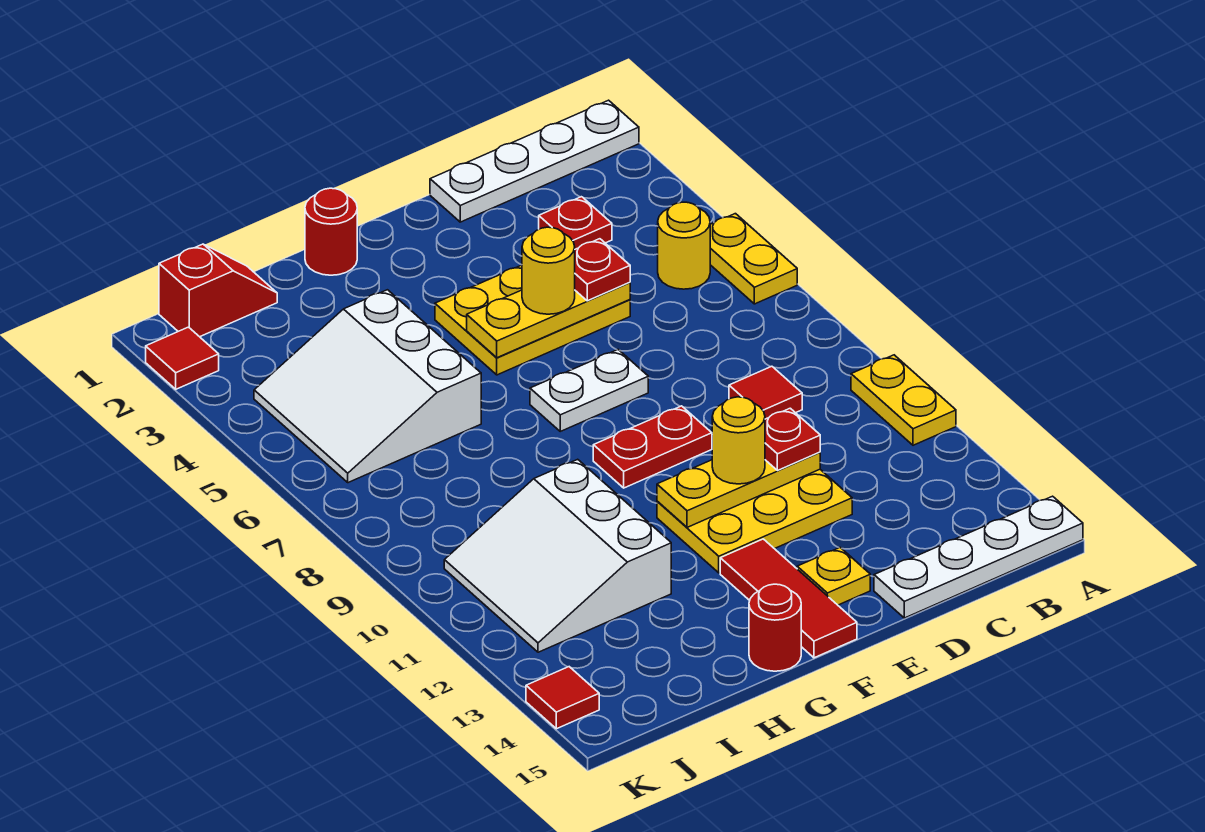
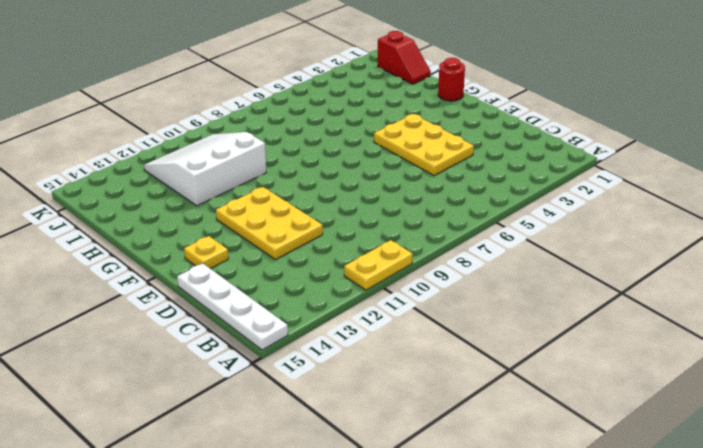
none -> white plate A1:D1 level 1
none -> yellow plate A5:A6 level 1
none -> yellow round brick B5 level 1

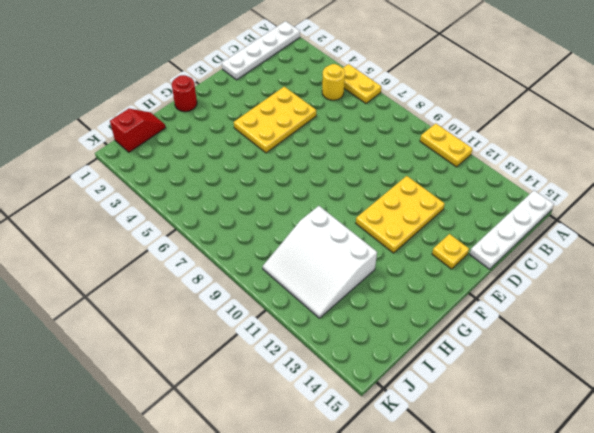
none -> red plate C3 level 1
none -> red tile C9 level 1
none -> white plate E7:F7 level 1

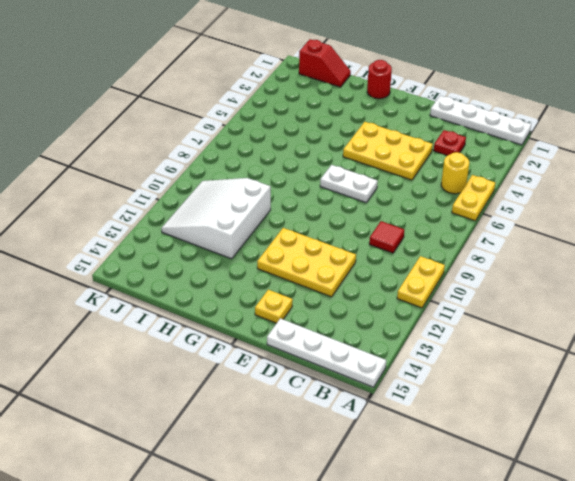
none -> red plate E9:F9 level 1
none -> red tile F13:F15 level 1
none -> red round brick G15 level 1

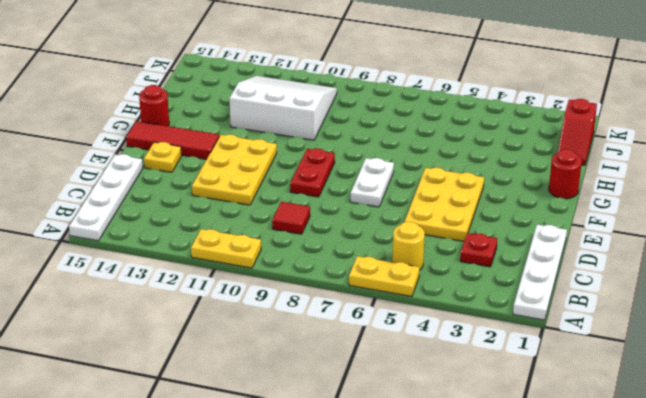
none -> white slope H4:J6 level 1 top H
none -> red tile K2 level 1
none -> red tile K14 level 1

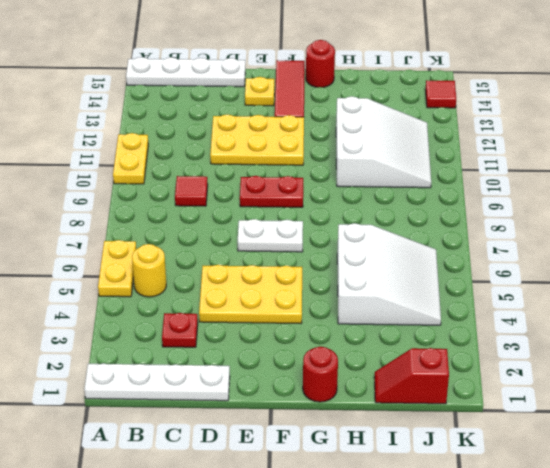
none -> red tile K2 level 1
none -> yellow plate D5:F5 level 2
none -> yellow plate D11:F11 level 2

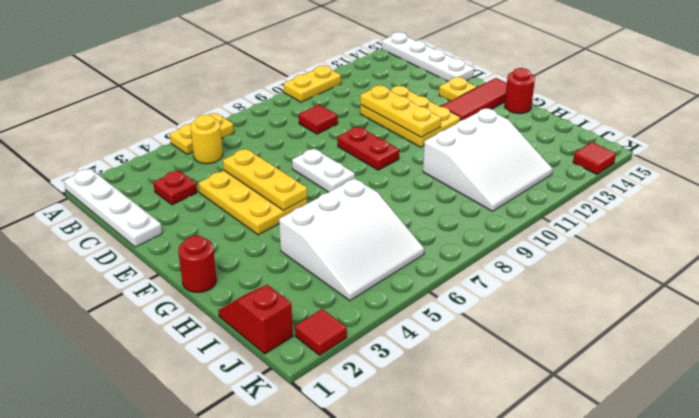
none -> red plate D5 level 3
none -> red plate D11 level 3
none -> yellow round brick E5 level 3

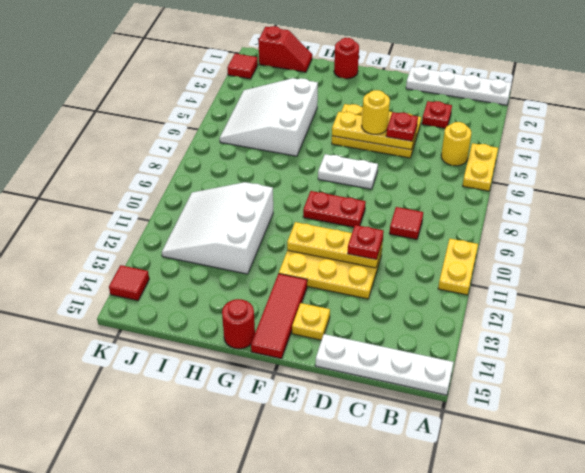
none -> yellow round brick E11 level 3

